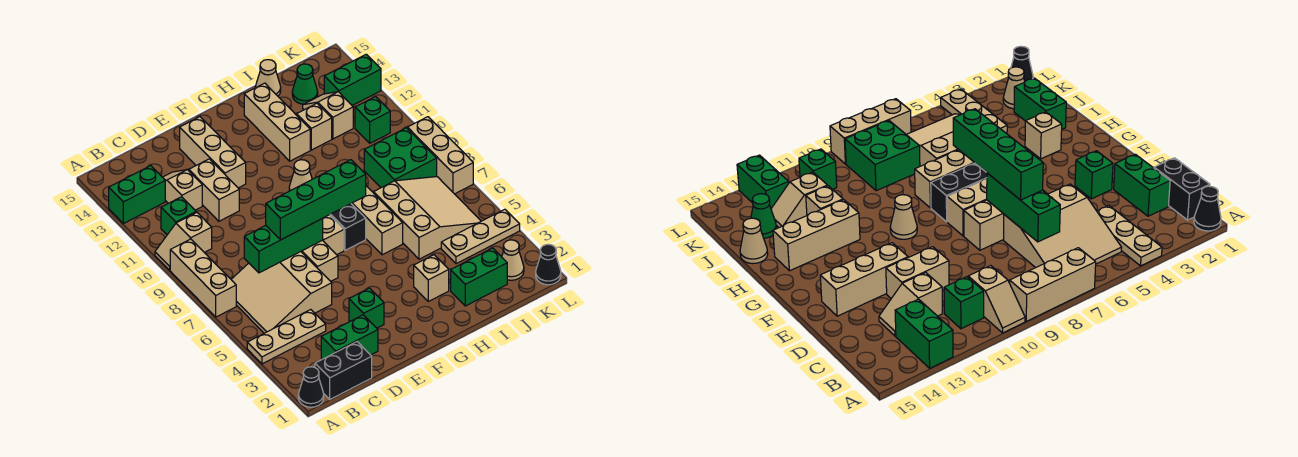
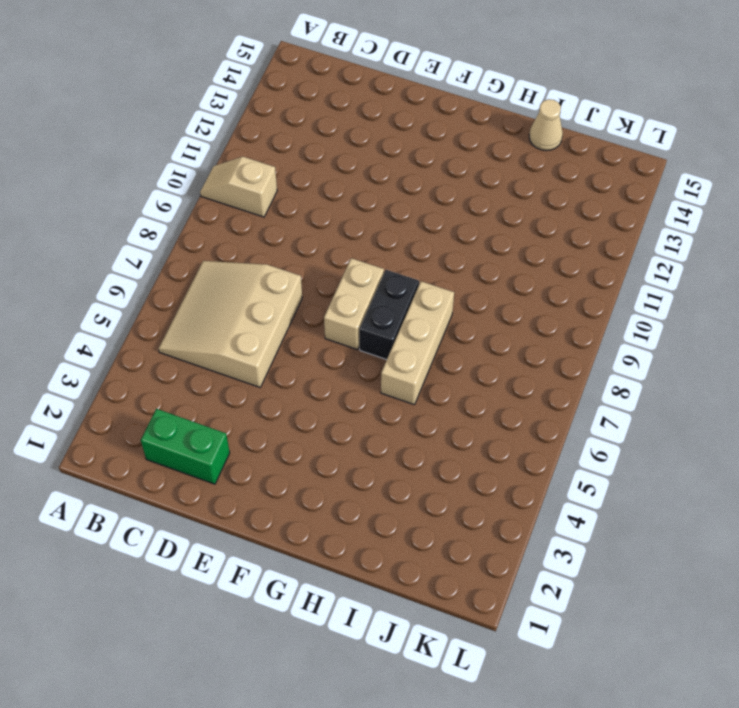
none -> black cone A1 level 1
none -> tan plate A4:C4 level 1
none -> tan brick A7:A9 level 1
none -> green brick A13:B13 level 1

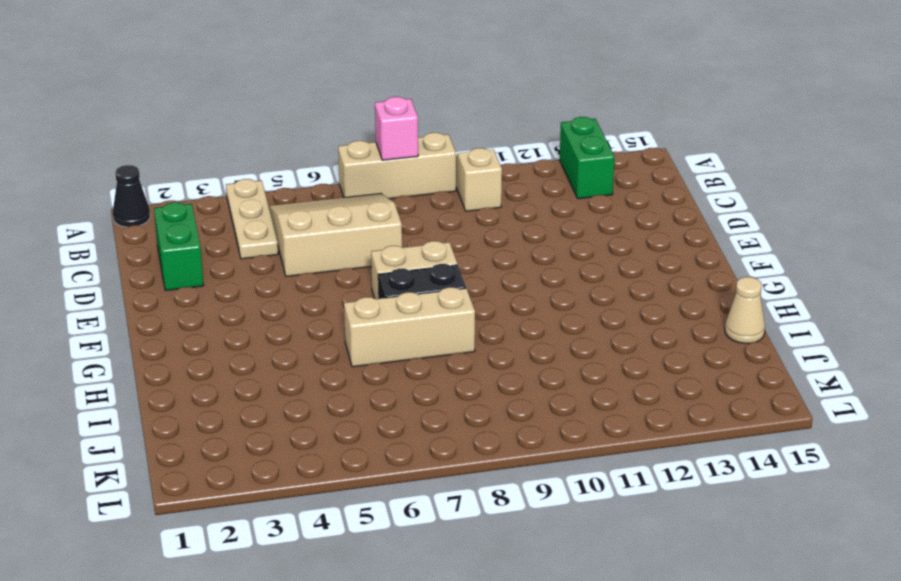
pink brick A8 level 2 -> none
none -> black brick B1:C1 level 1
none -> green brick B11 level 1
none -> tan slope C12:C13 level 1 top 12
none -> tan brick D11:D12 level 1

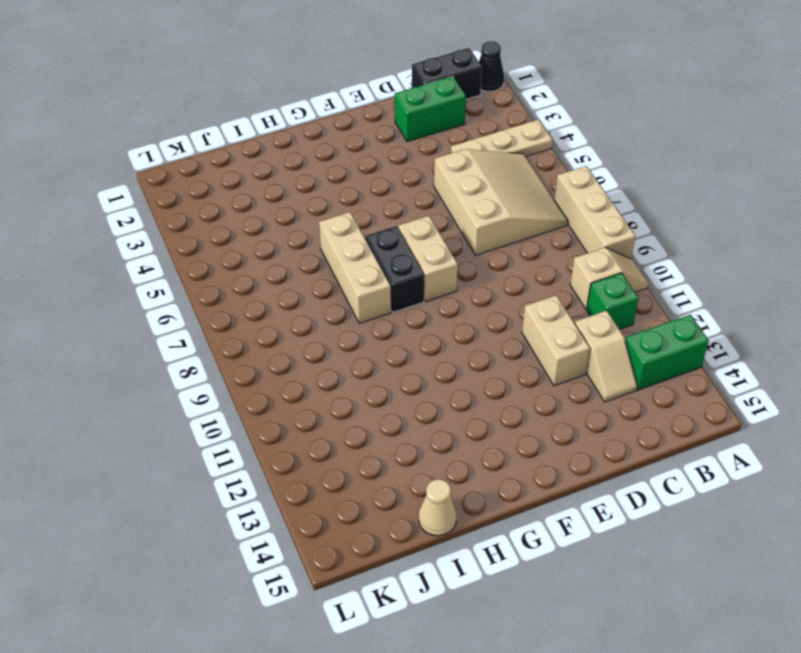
none -> green brick E3 level 1
none -> tan brick E6:E8 level 1
none -> tan brick E12:E14 level 1
none -> tan cone G10 level 1

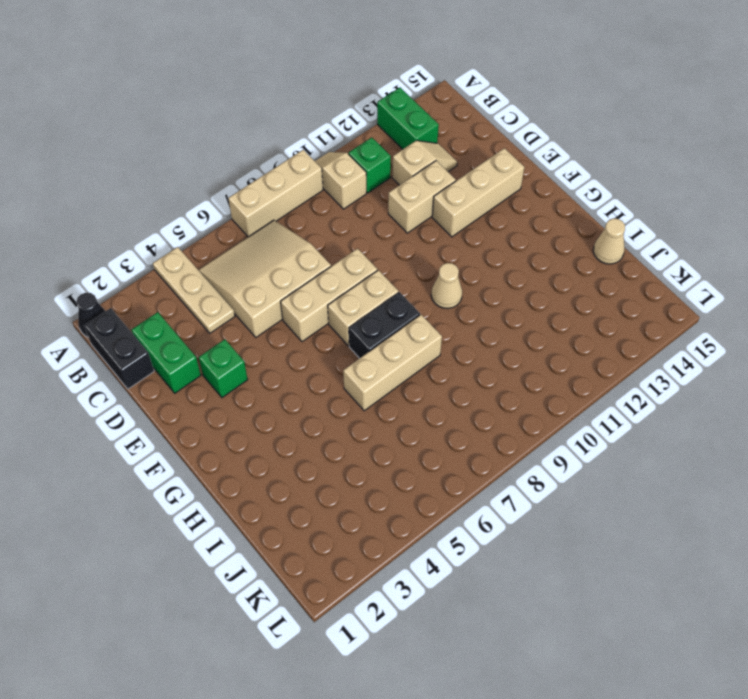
none -> tan brick H3 level 1
none -> tan brick H12:H14 level 1
none -> green brick I2:J2 level 1
none -> tan slope I5:K7 level 1 top I

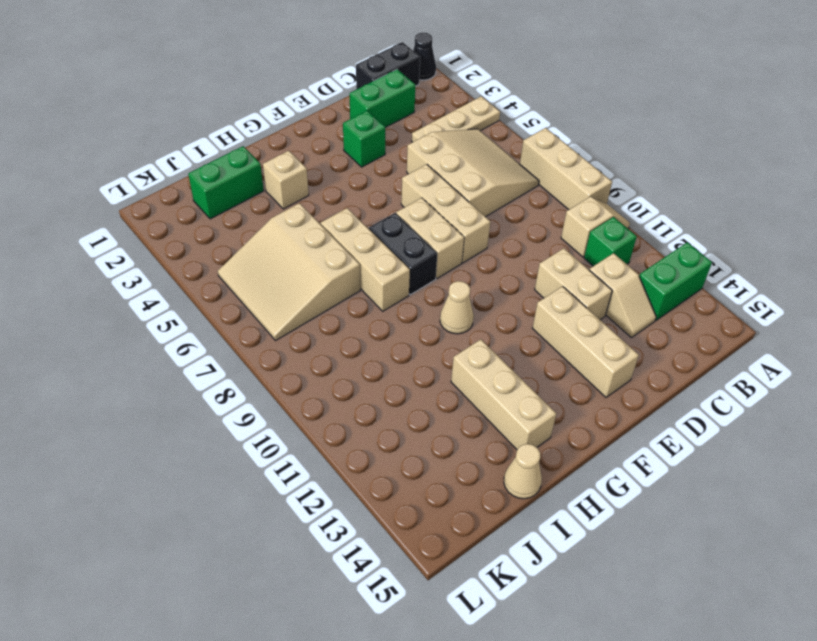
none -> tan brick I12 level 1
none -> tan plate J4:L4 level 1
none -> green brick J8:K9 level 1
none -> tan slope J12:J13 level 1 top 12

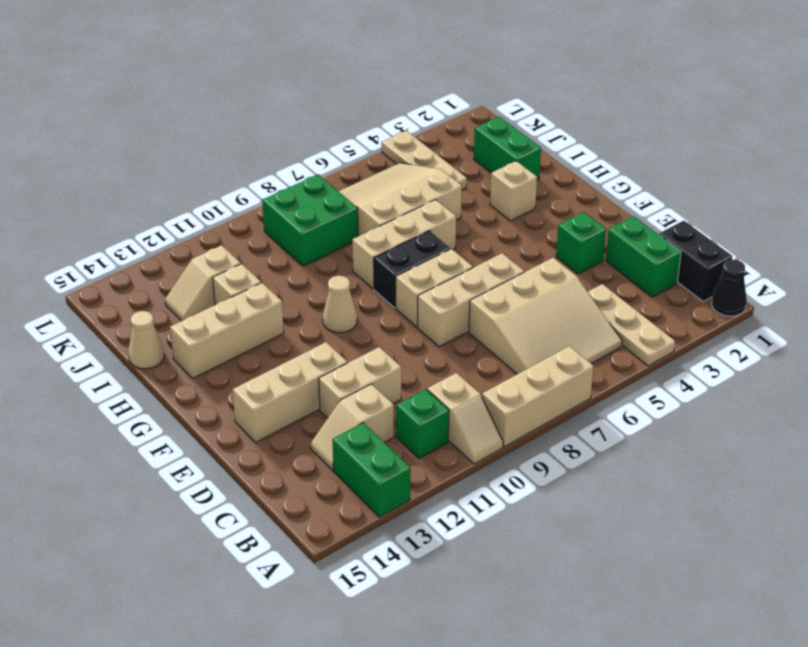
none -> green cone J14 level 1
none -> tan cone K2 level 1
none -> green brick K11 level 1
none -> green brick K13:L13 level 1

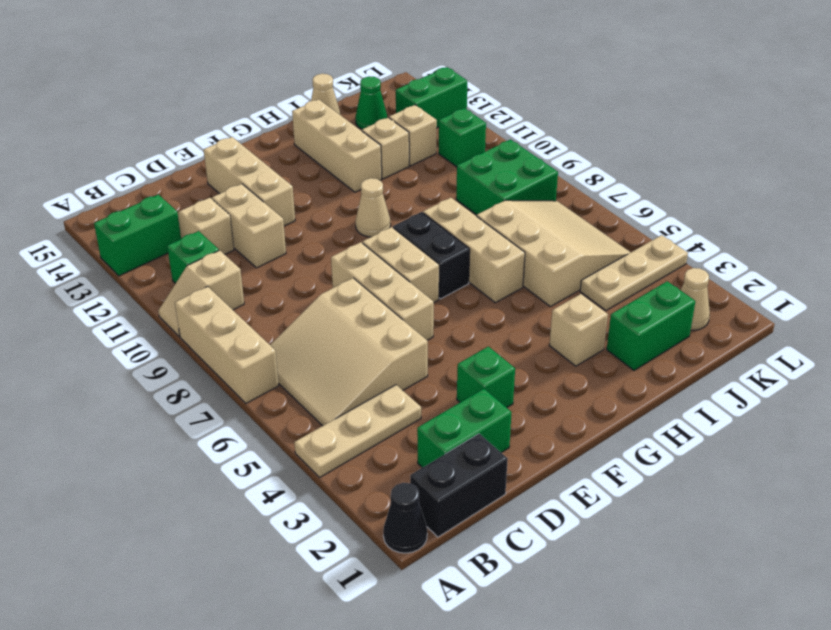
none -> black cone L1 level 1
none -> tan brick L7:L9 level 1
none -> green brick C7:E7 level 2
none -> green brick D7:G7 level 3

